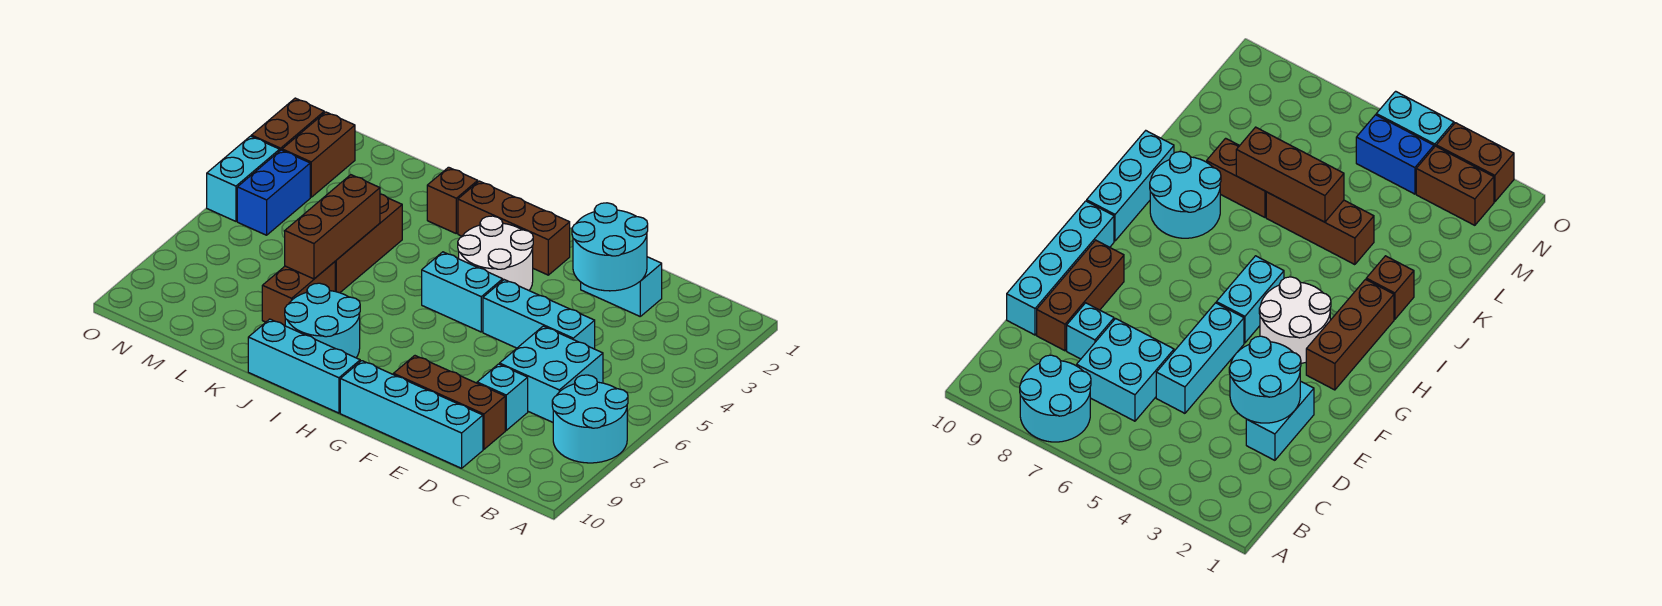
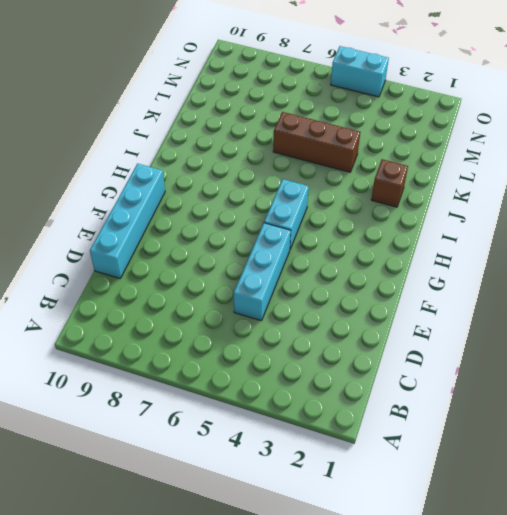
none -> cyan round brick A7:B8 level 1
none -> cyan brick C6:D7 level 1
none -> cyan brick D2:E2 level 1

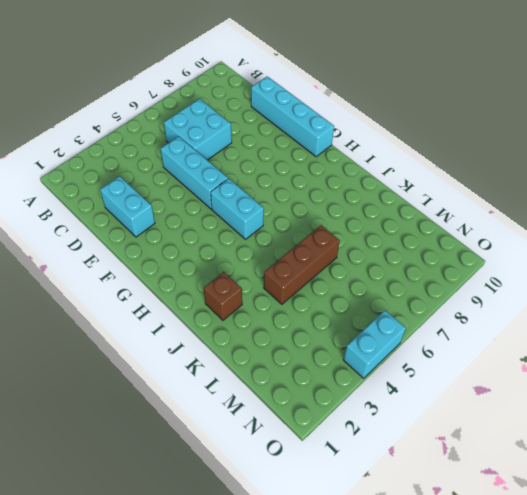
none -> cyan round brick A7:B8 level 1
none -> cyan brick D8 level 1
none -> brown brick D9:F9 level 1

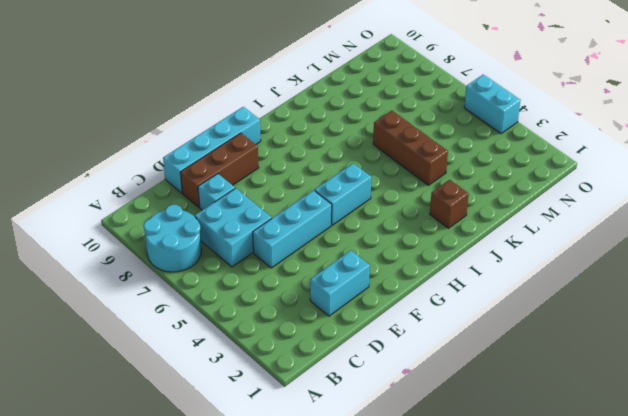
none -> brown brick G2:I2 level 1
none -> white round brick G3:H4 level 1
none -> cyan brick H10:J10 level 1

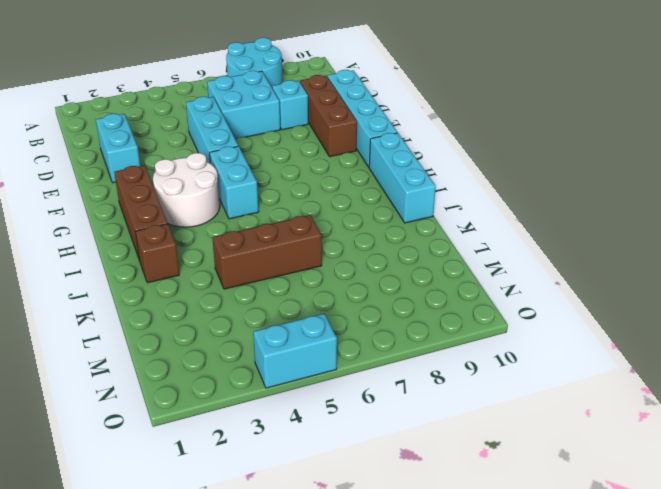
none -> cyan round brick I8:J9 level 1
none -> brown brick K7:K8 level 1
none -> brown brick N2:N3 level 1

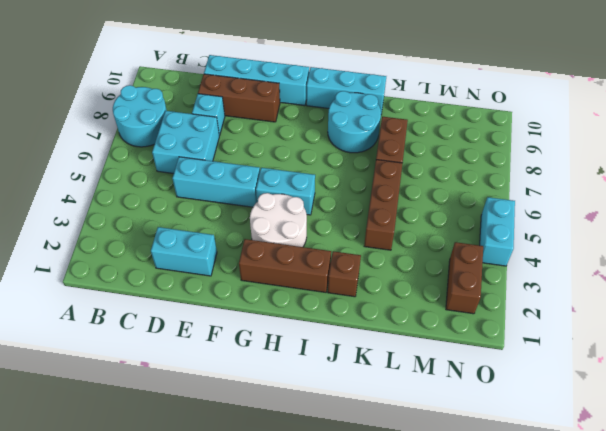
none -> blue brick N4:N5 level 1
none -> brown brick O2:O3 level 1
none -> cyan round brick D2:E3 level 2

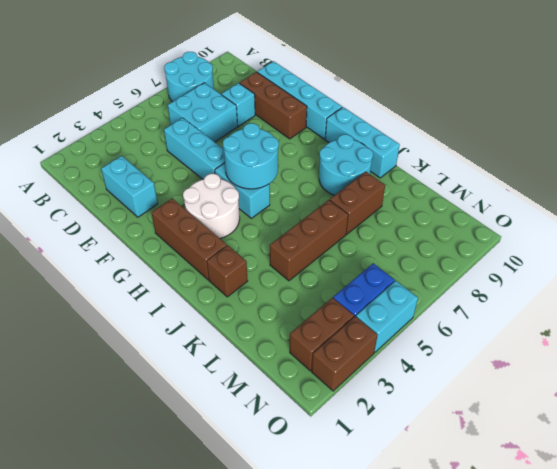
cyan round brick G5:H6 level 2 -> cyan round brick D2:E3 level 2
none -> brown brick K5:K7 level 2

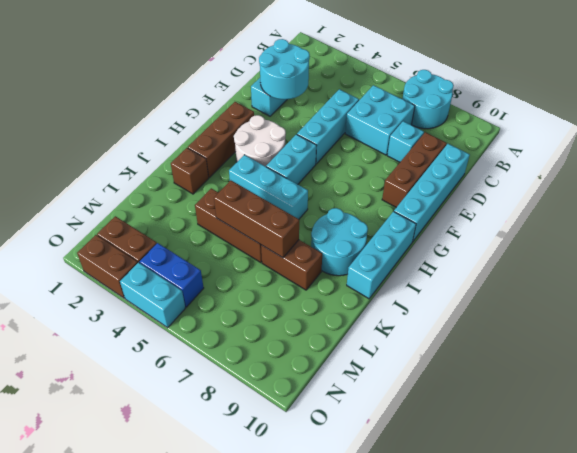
cyan brick I4:I6 level 1 -> none

